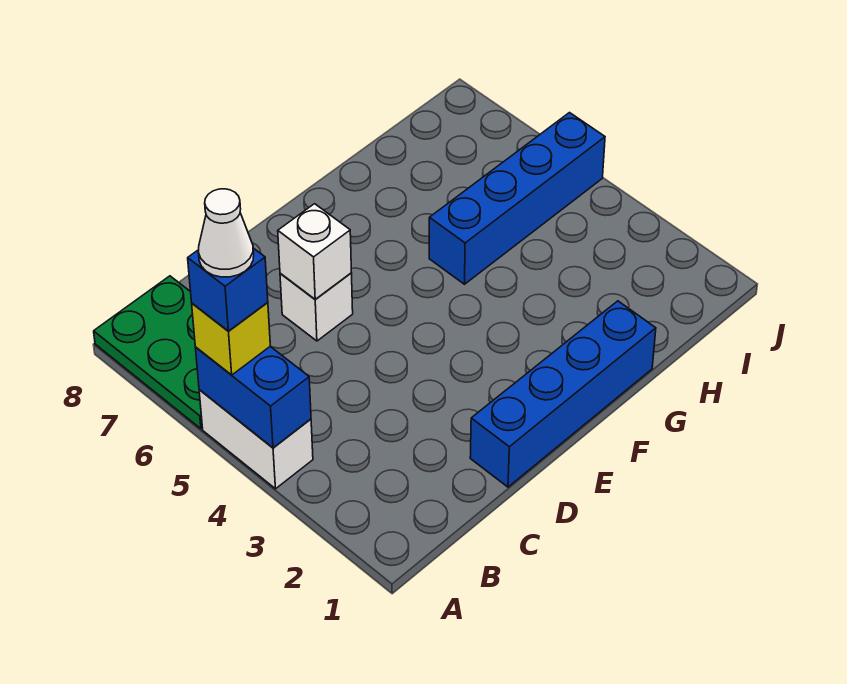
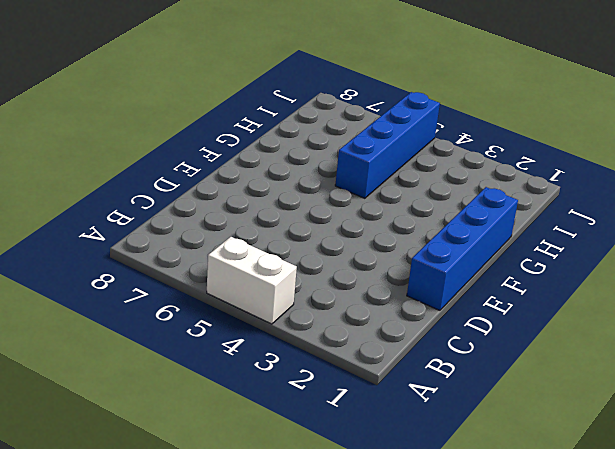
none -> green plate A6:B8 level 1
none -> white brick D6 level 1

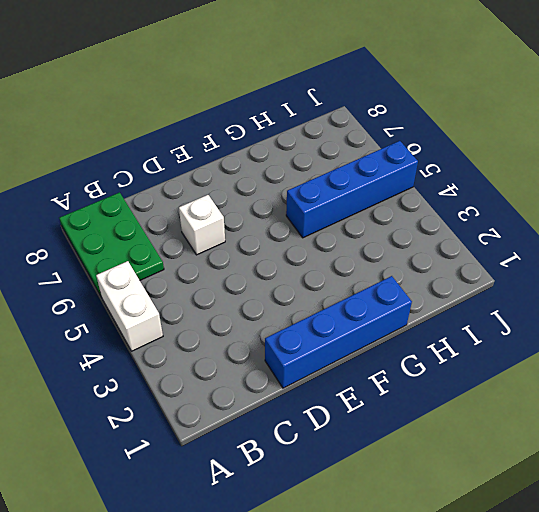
none -> blue brick A4:A5 level 2
none -> white brick D6 level 2

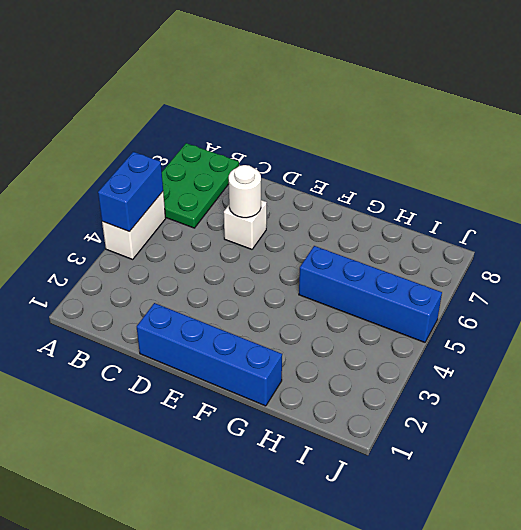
white round brick D6 level 2 -> white brick D6 level 2
none -> yellow brick A5 level 3
none -> blue brick A5 level 4

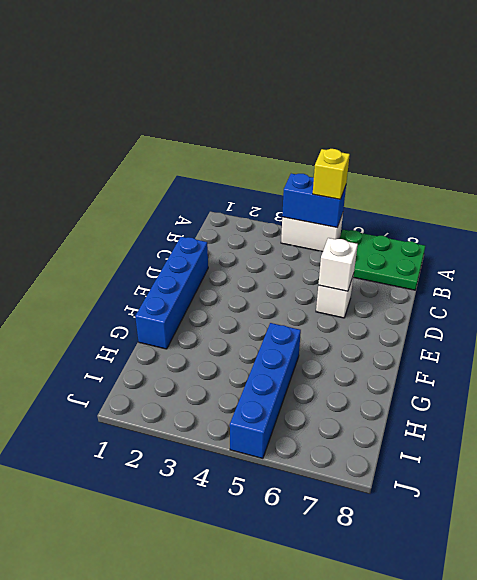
none -> blue brick A5 level 4
none -> white cone A5 level 5

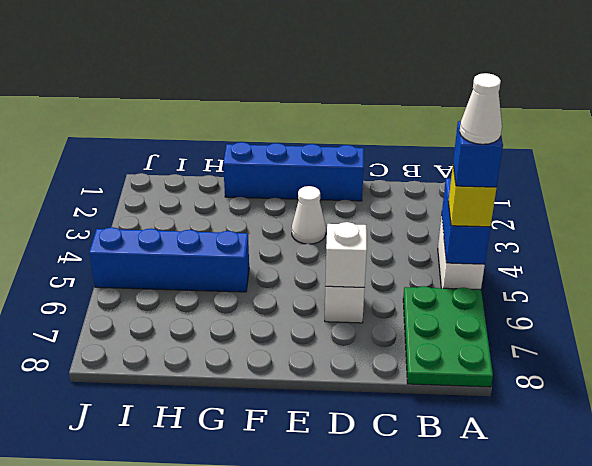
white cone E3 level 1 -> none

